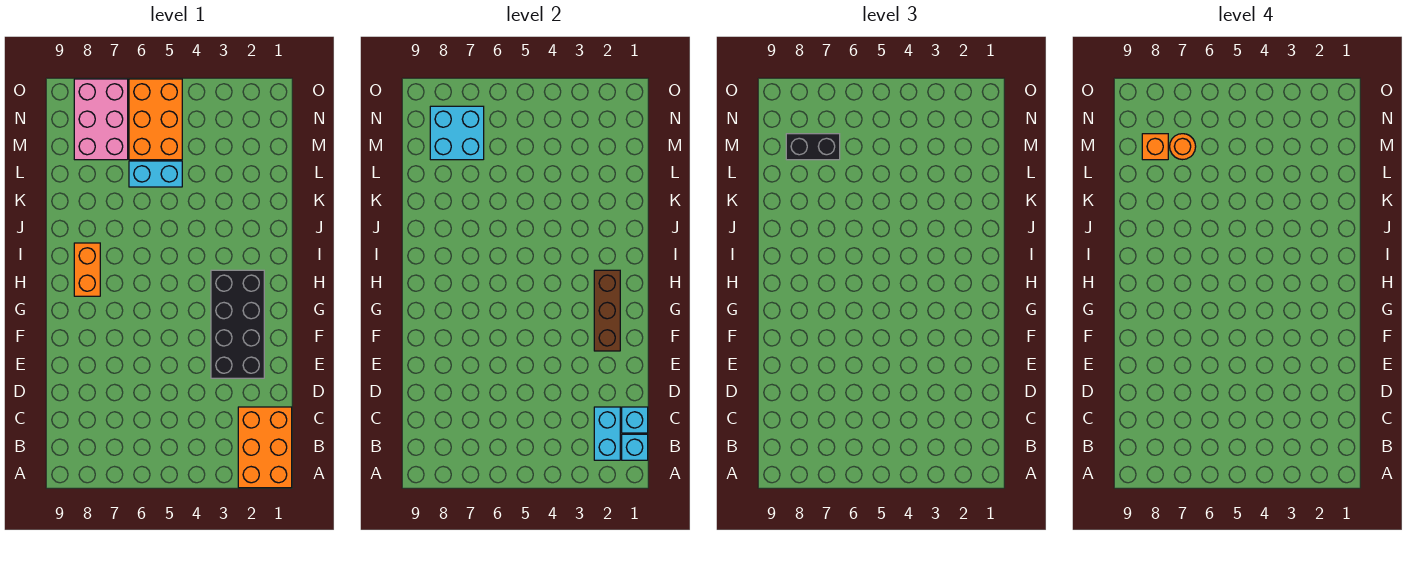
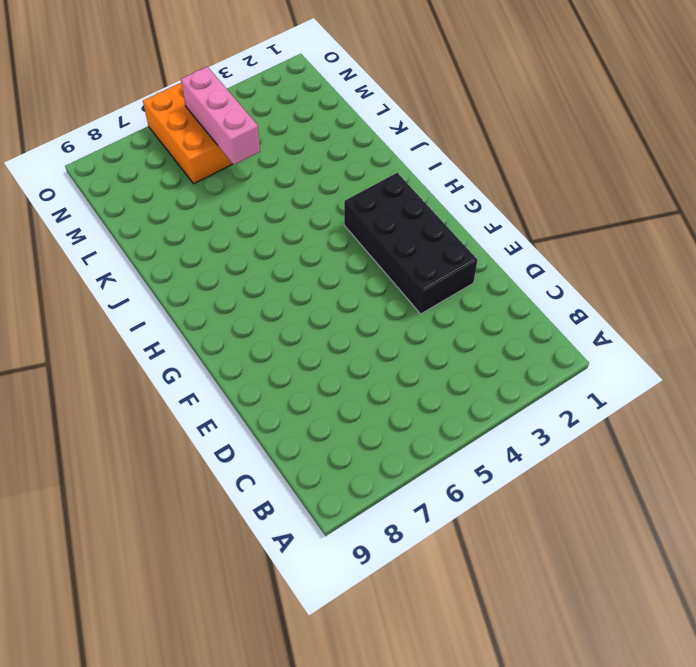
pink brick L5:N5 level 2 -> none
none -> orange brick A1:C2 level 1
none -> orange brick H8:I8 level 1
none -> cyan brick L5:L6 level 1

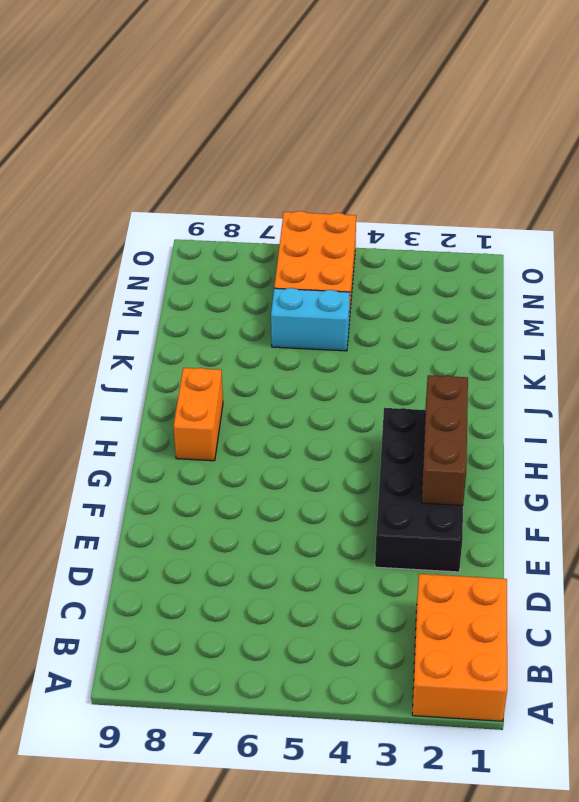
none -> pink brick M7:O8 level 1
none -> cyan brick B1 level 2
none -> cyan brick B2:C2 level 2

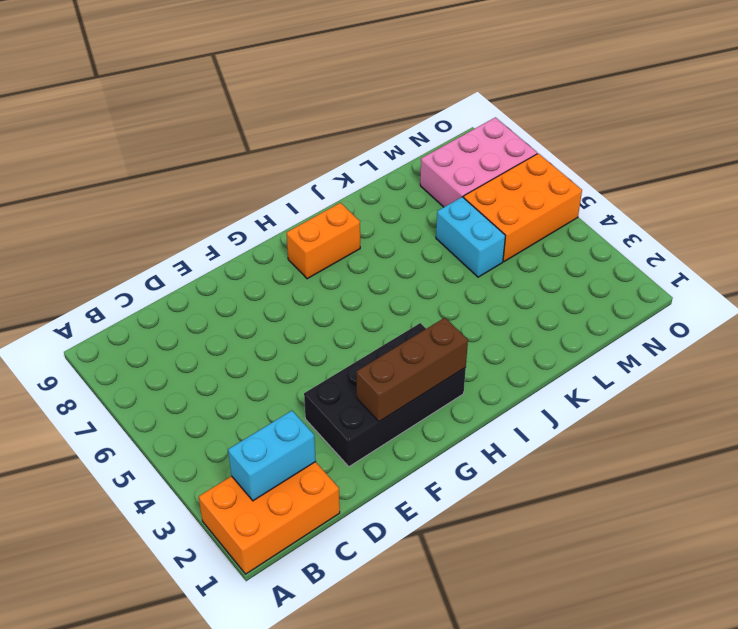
none -> cyan brick B1 level 2
none -> cyan brick C1 level 2
none -> cyan brick M7:N8 level 2

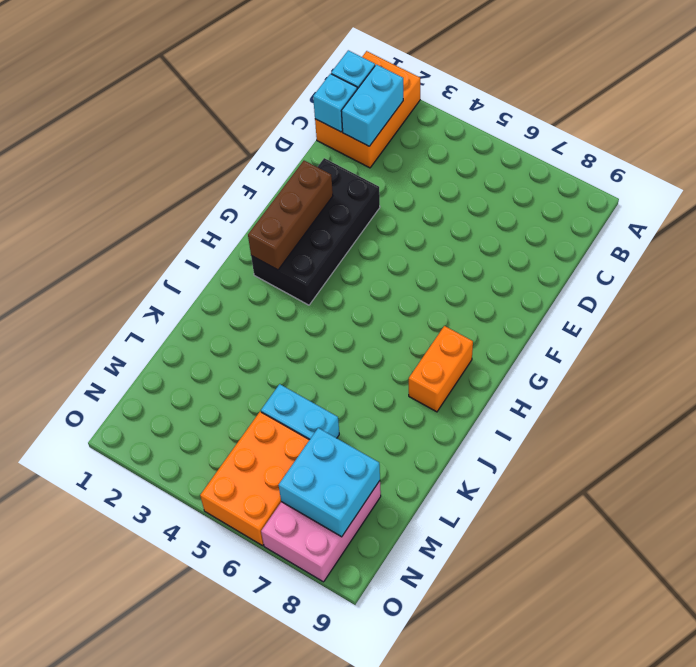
none -> black brick M7:M8 level 3
none -> orange round brick M7 level 4
none -> orange brick M8 level 4

